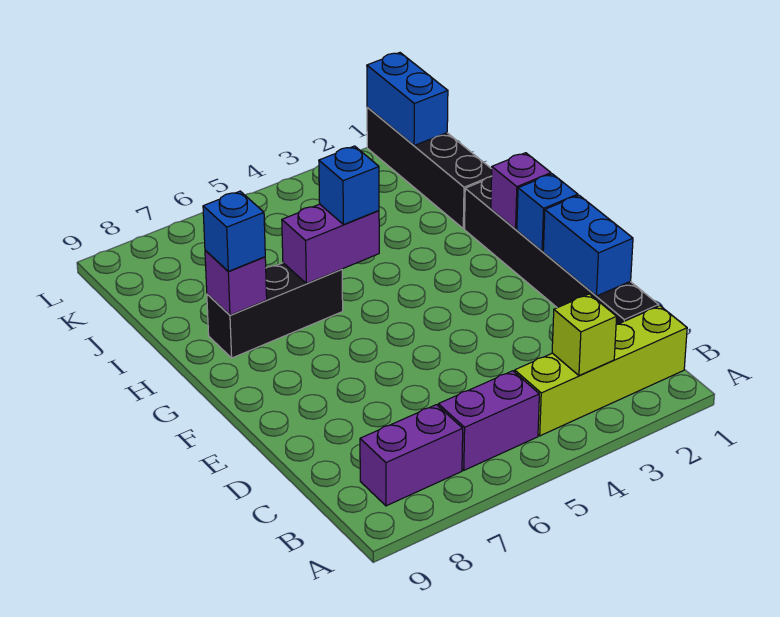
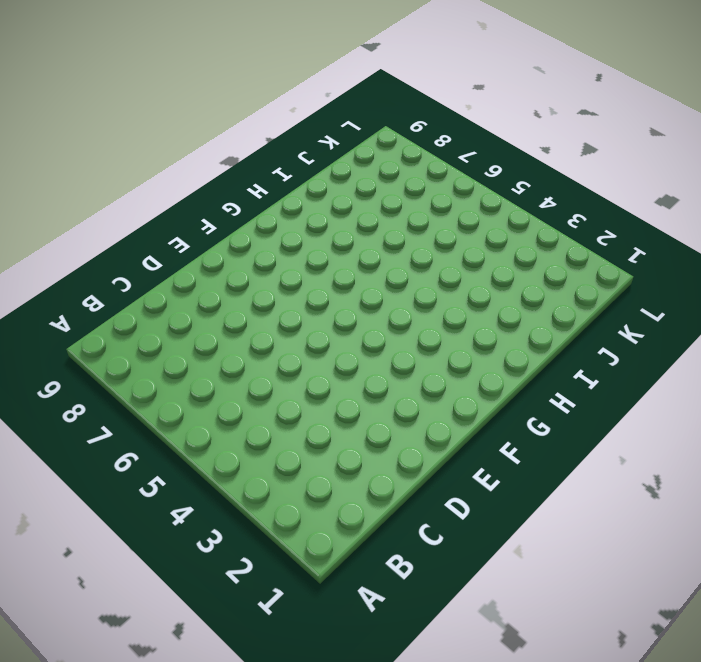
none -> lime brick B1:B4 level 1
none -> purple brick B5:B6 level 1
none -> purple brick B7:B8 level 1

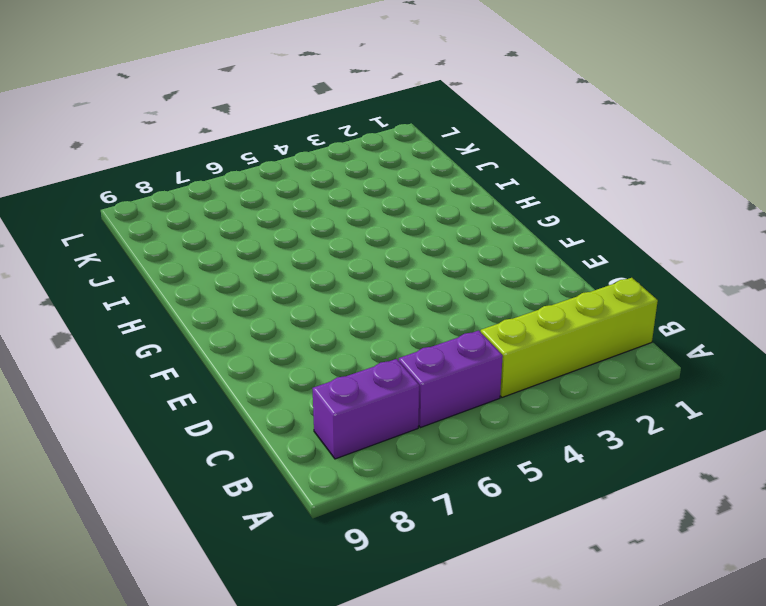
none -> black brick C1:H1 level 1
none -> black brick H6:H8 level 1
none -> black brick I1:L1 level 1

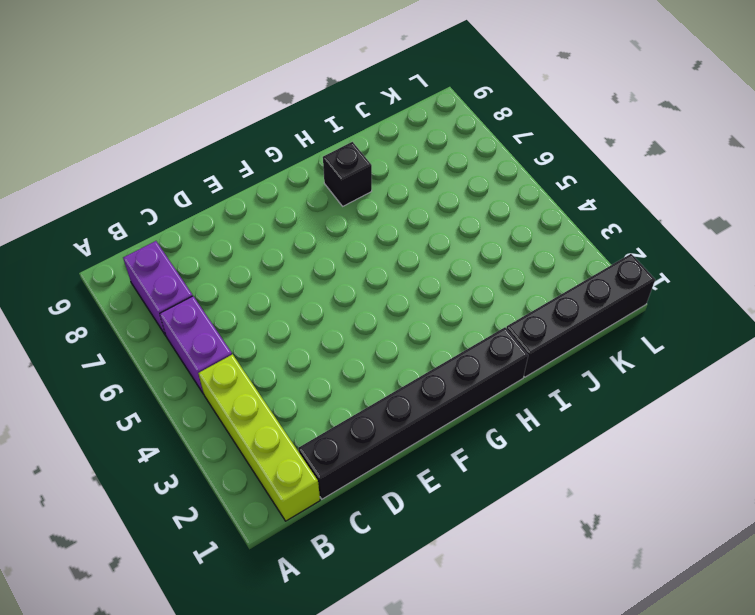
black brick H8 level 1 -> black brick H6:H8 level 1
none -> lime brick B3 level 2
none -> blue brick D1:E1 level 2
none -> blue brick F1 level 2

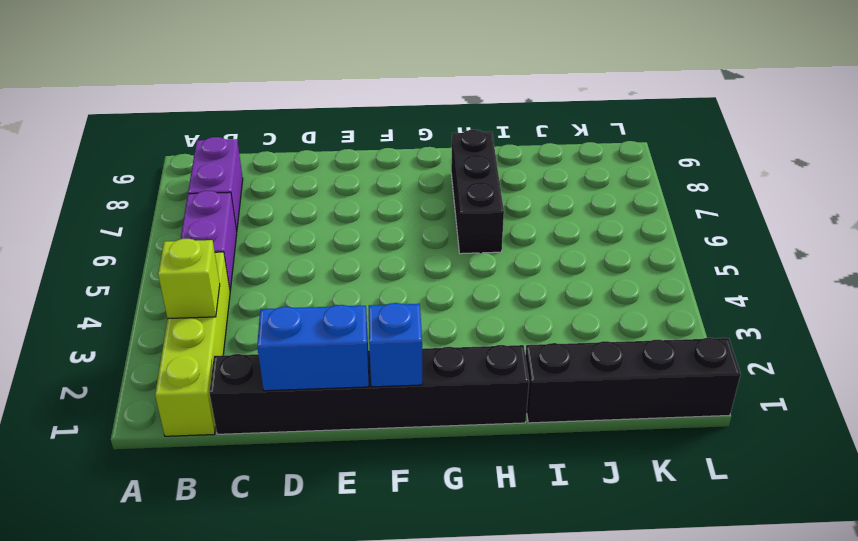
none -> purple brick G1 level 2
none -> purple brick H5:H6 level 2
none -> purple brick H8 level 2

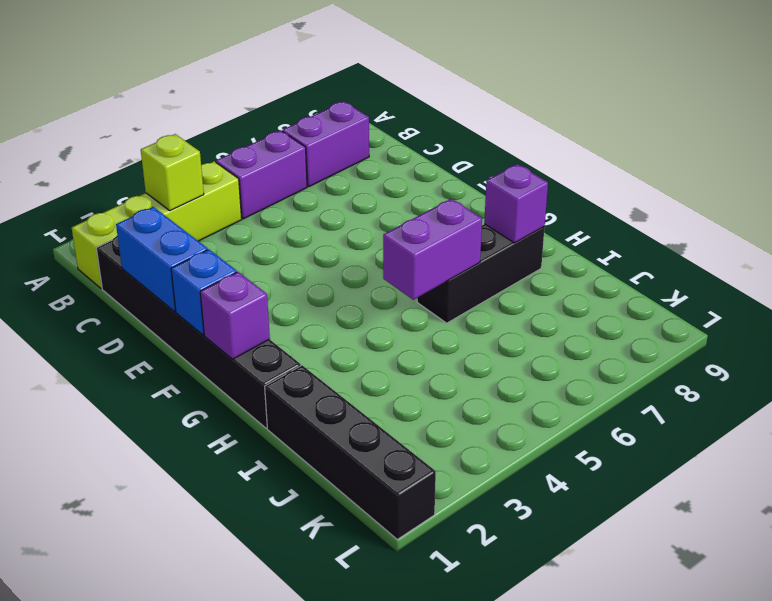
none -> blue brick K1:L1 level 2
none -> blue brick H5 level 3
none -> blue brick H8 level 3

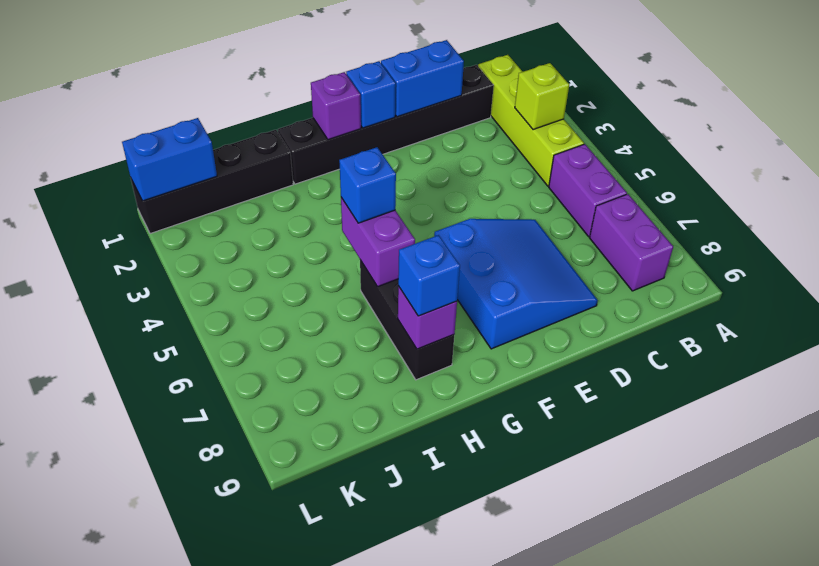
blue slope D6:F8 level 1 top F -> none

